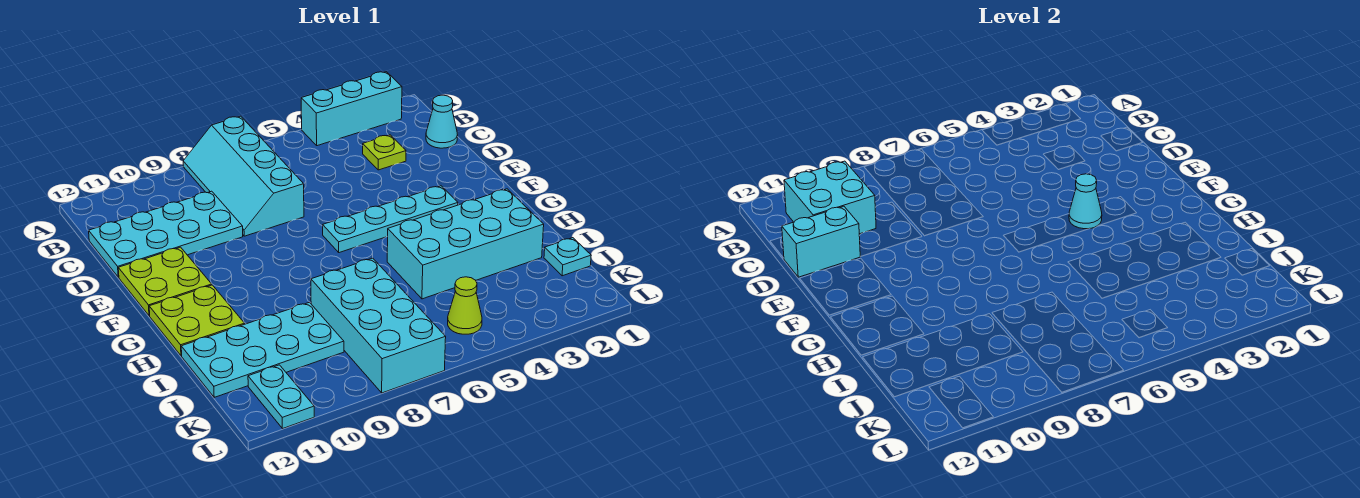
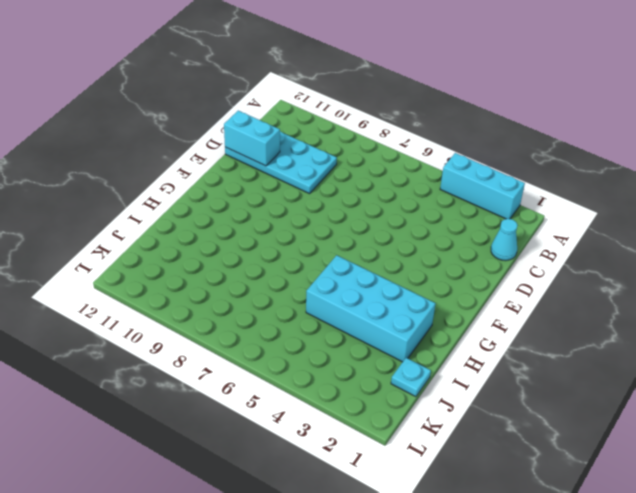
none -> cyan slope A7:D8 level 1 top 7
none -> lime plate C3 level 1
none -> lime plate E11:F12 level 1

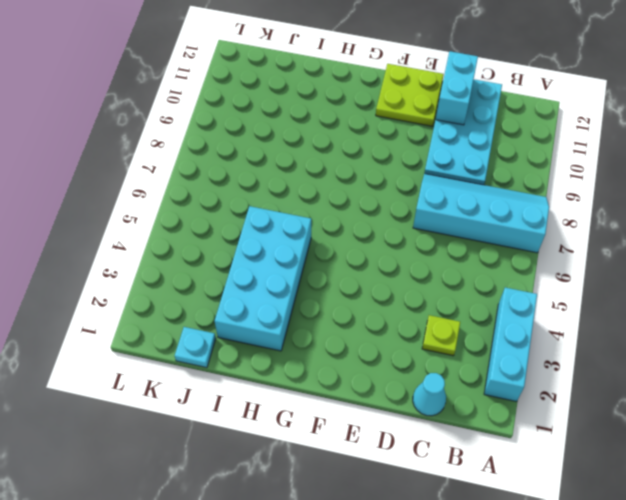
none -> cyan plate F3:F6 level 1
none -> lime plate G11:H12 level 1
none -> cyan brick I7:L8 level 1

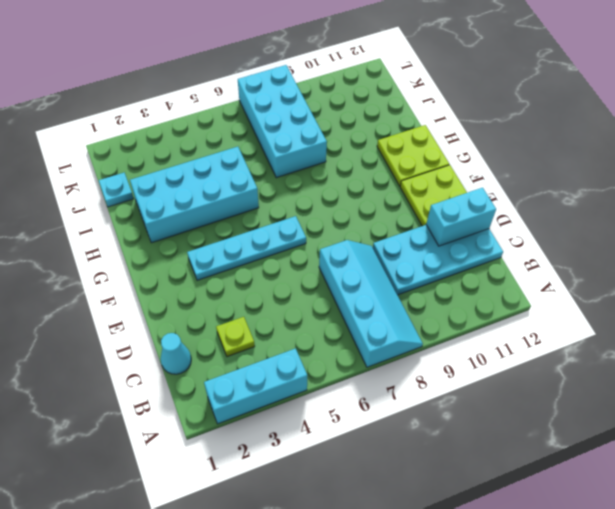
none -> cyan plate I9:J12 level 1
none -> lime cone K5 level 1
none -> cyan plate K11:L11 level 1

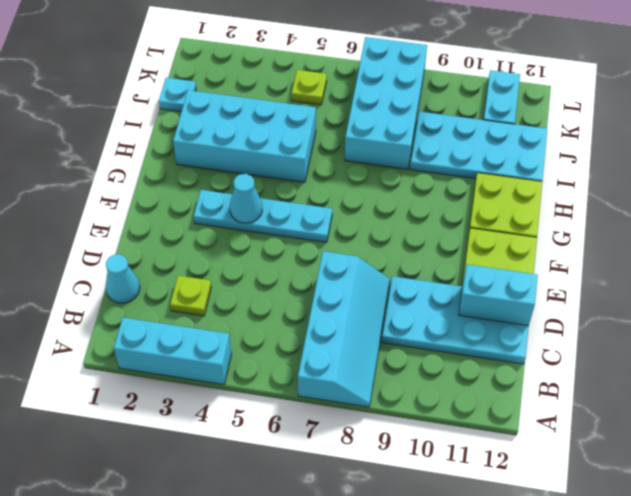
lime plate K5 level 1 -> lime cone K5 level 1
none -> cyan brick B10:C11 level 2

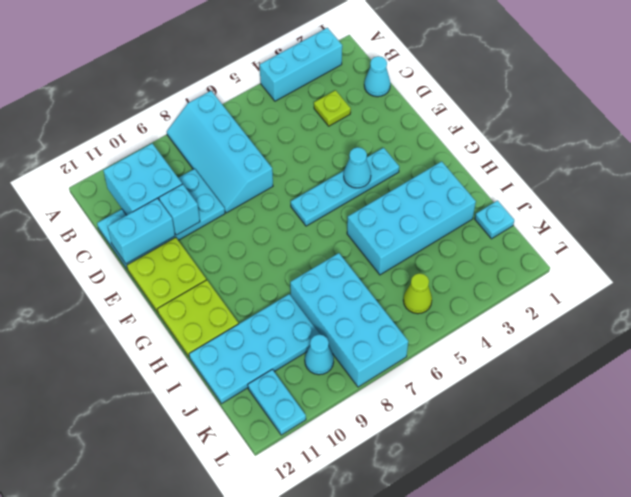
cyan brick D10 level 2 -> none
cyan cone K9 level 1 -> none

